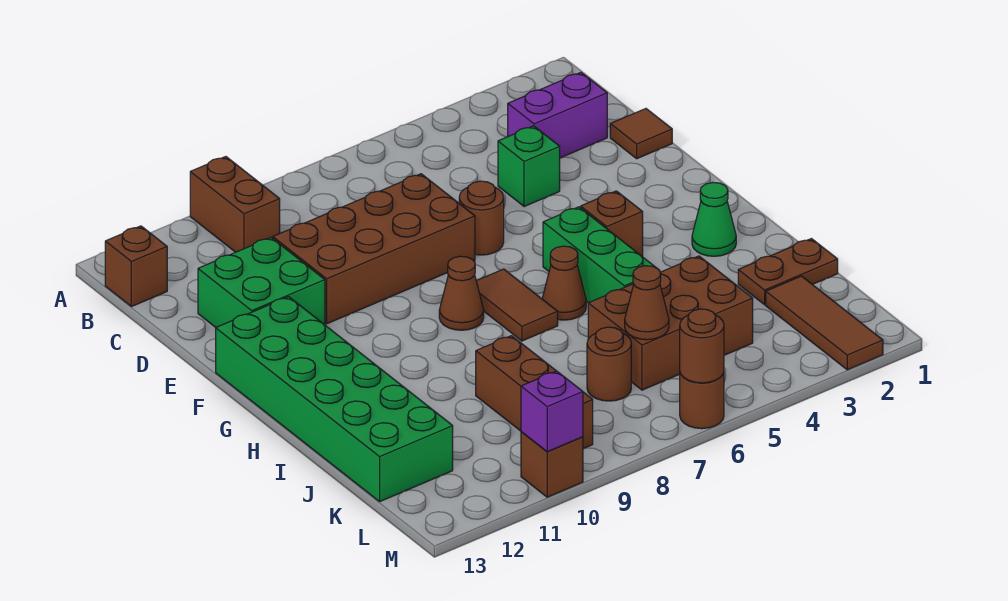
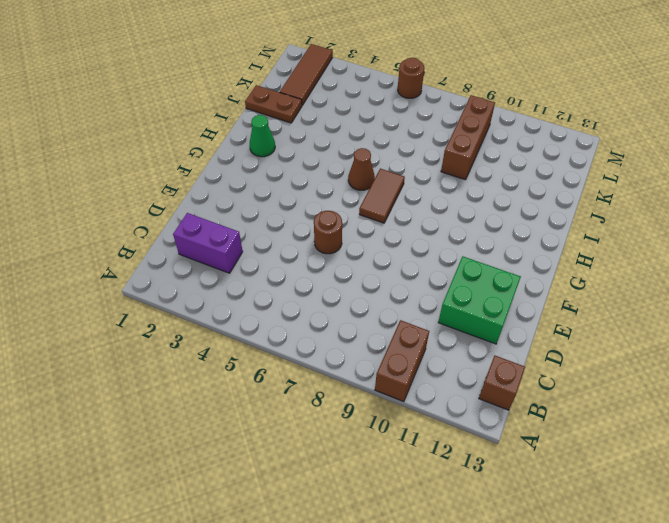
none -> brown tile D1 level 1
none -> green brick D4 level 1
none -> brown brick D7:E10 level 1

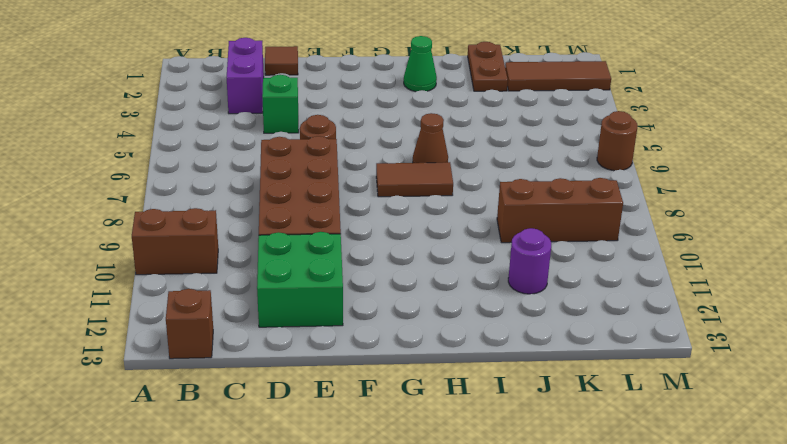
purple round brick J11 level 1 -> none
none -> green brick F12:K13 level 1
none -> brown brick G4 level 1
none -> green brick G5:I5 level 1

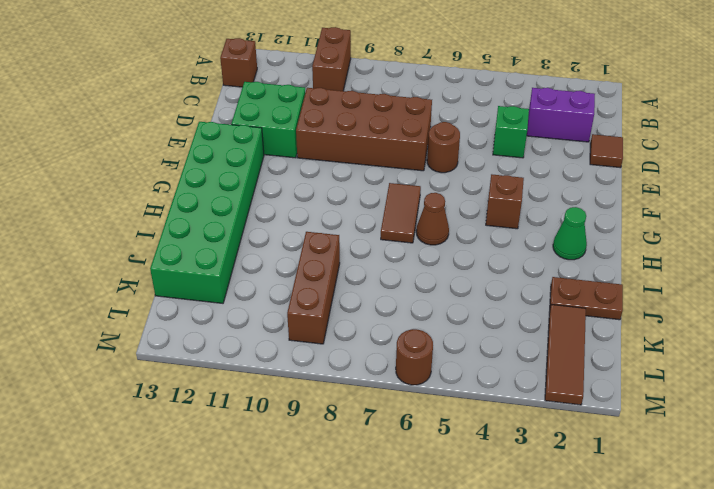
none -> green brick G5:I5 level 1
none -> brown cone G8 level 1
none -> brown brick J4:K6 level 1

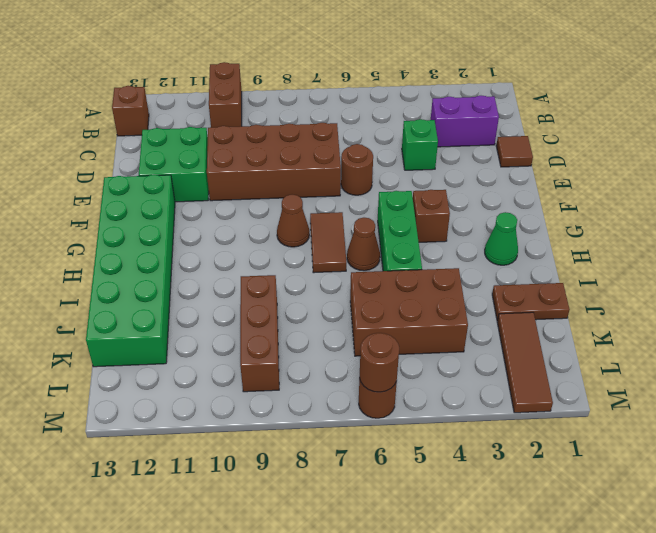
none -> brown round brick K7 level 1
none -> brown brick M10 level 1
none -> brown cone K6 level 2

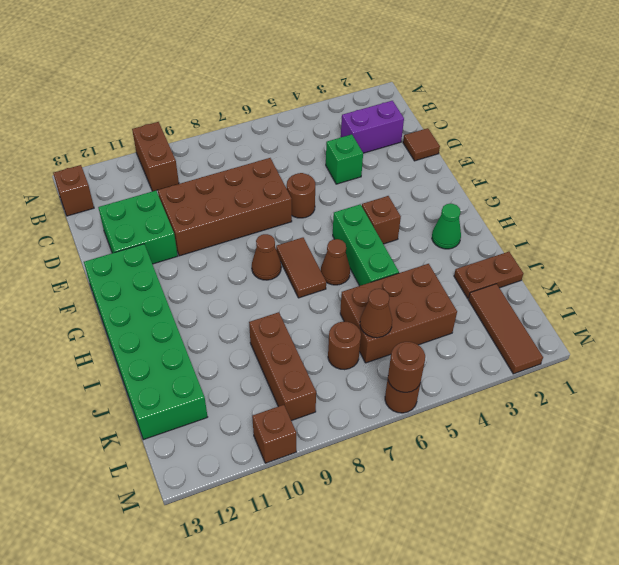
none -> purple brick M10 level 2

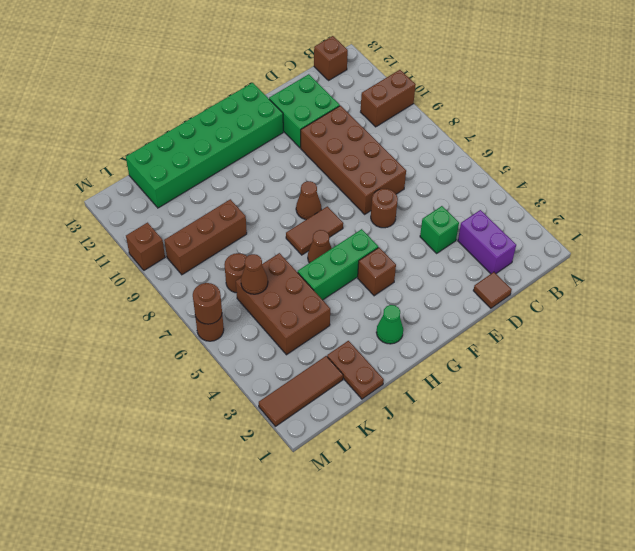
none -> purple brick M10 level 2

